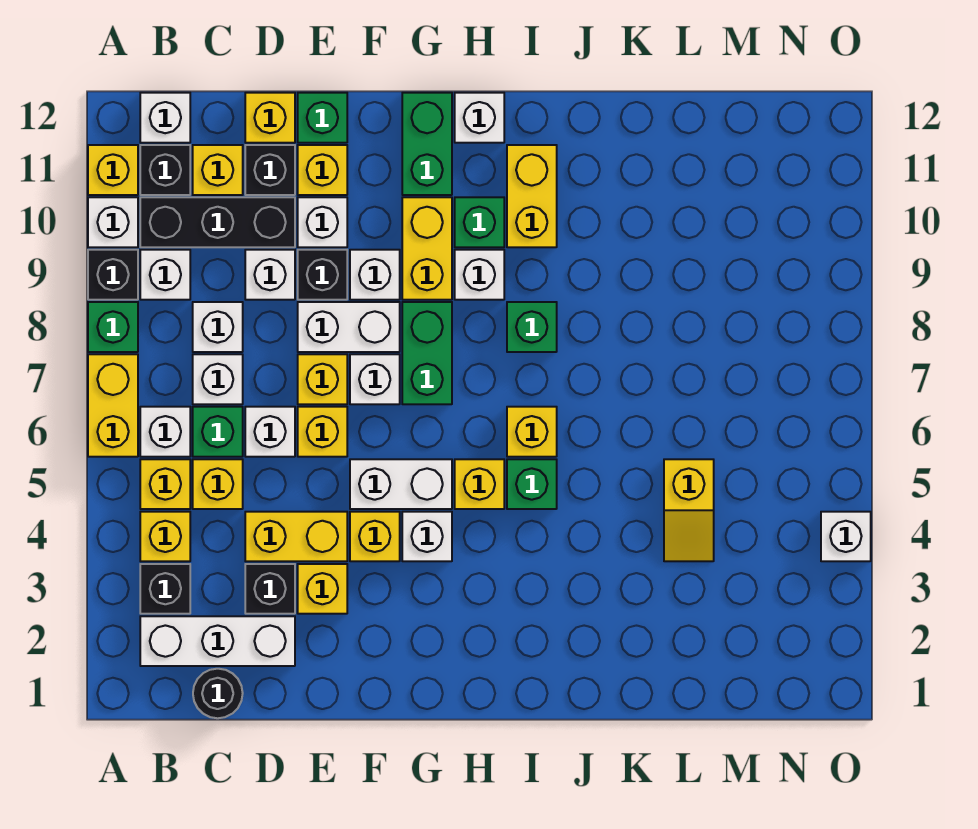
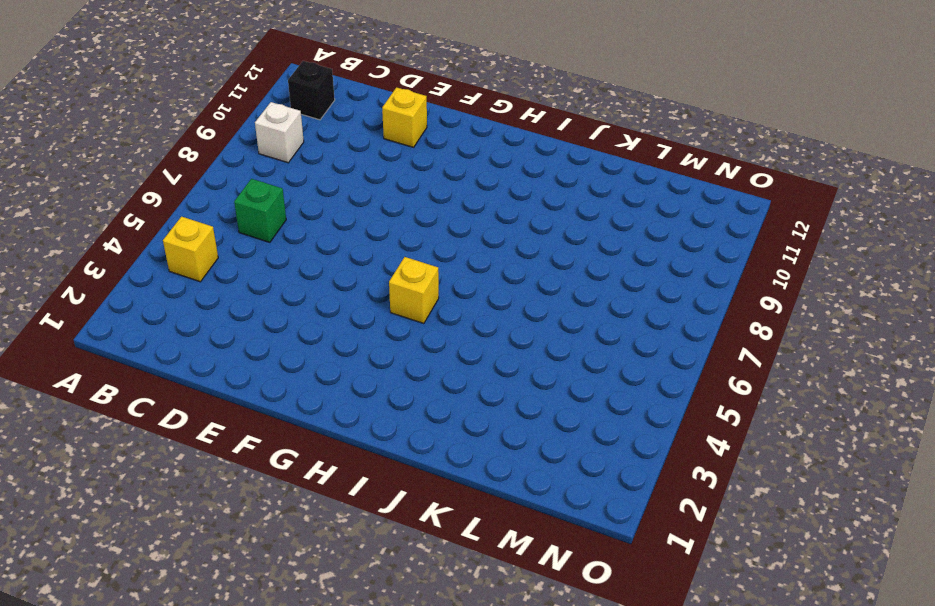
none -> yellow brick A6:A7 level 1
none -> green brick A8 level 1
none -> black brick A9 level 1
none -> white brick A10 level 1

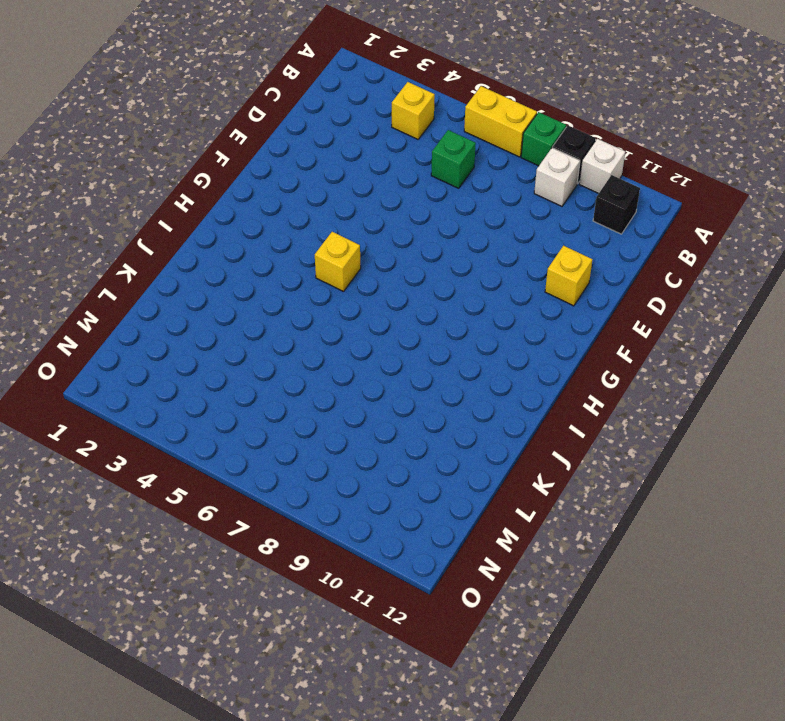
none -> yellow brick A11 level 1
none -> white brick B2:D2 level 1
none -> black brick B3 level 1
none -> yellow brick B5 level 1

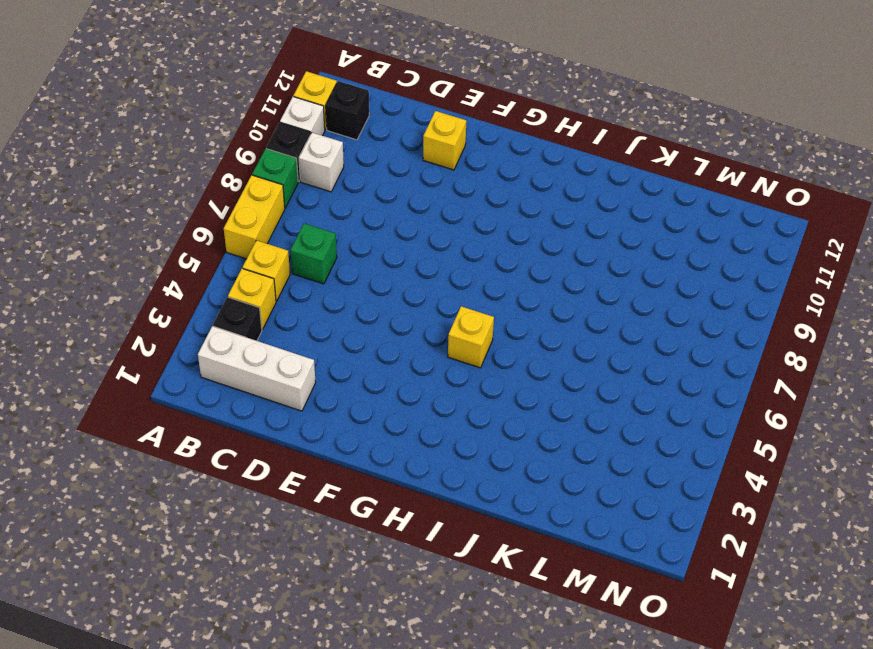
none -> white brick B6 level 1
none -> black brick B10:D10 level 1
none -> white brick B12 level 1
none -> black round brick C1 level 1

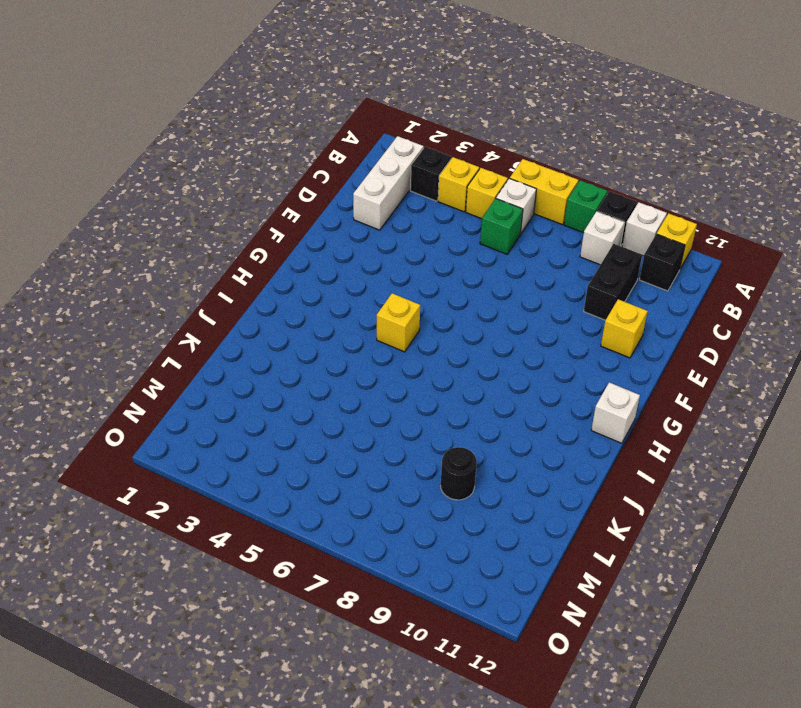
black brick C10:D10 level 1 -> black brick B10:D10 level 1
black round brick L9 level 1 -> black round brick C1 level 1
none -> white brick B12 level 1
none -> yellow brick C5 level 1
none -> white brick C7 level 1
none -> white brick C8 level 1

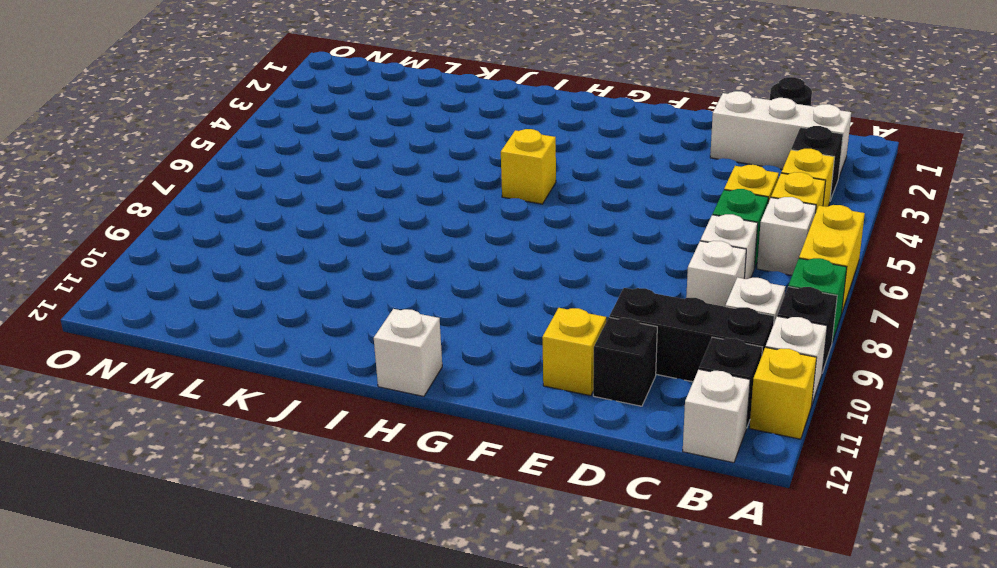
none -> yellow brick C11 level 1
none -> black brick D3 level 1
none -> yellow brick D4:E4 level 1
none -> white brick D6 level 1

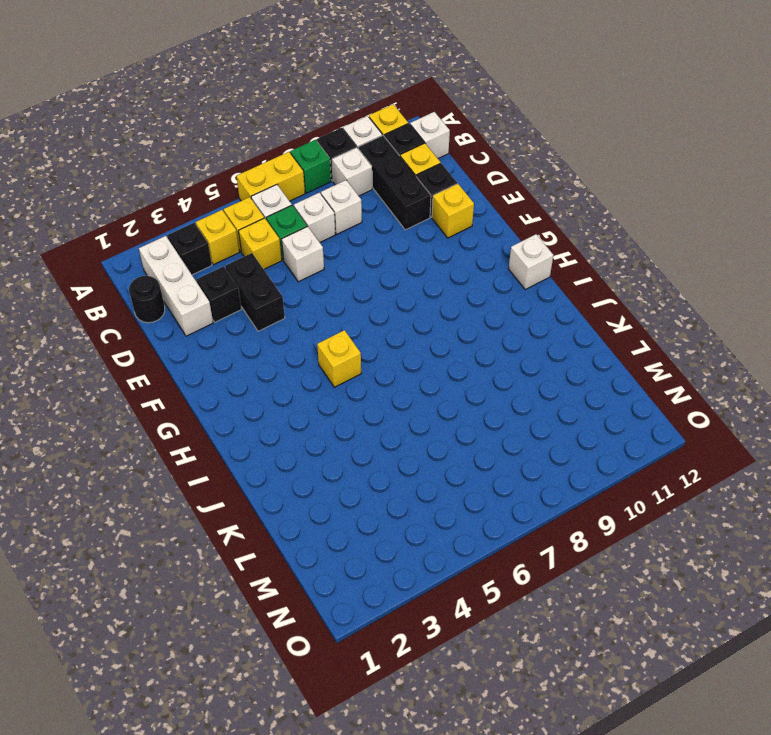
black brick D4:E4 level 1 -> yellow brick D4:E4 level 1
none -> white brick D9 level 1
none -> yellow brick D12 level 1
none -> yellow brick E3 level 1
none -> yellow brick E6 level 1

